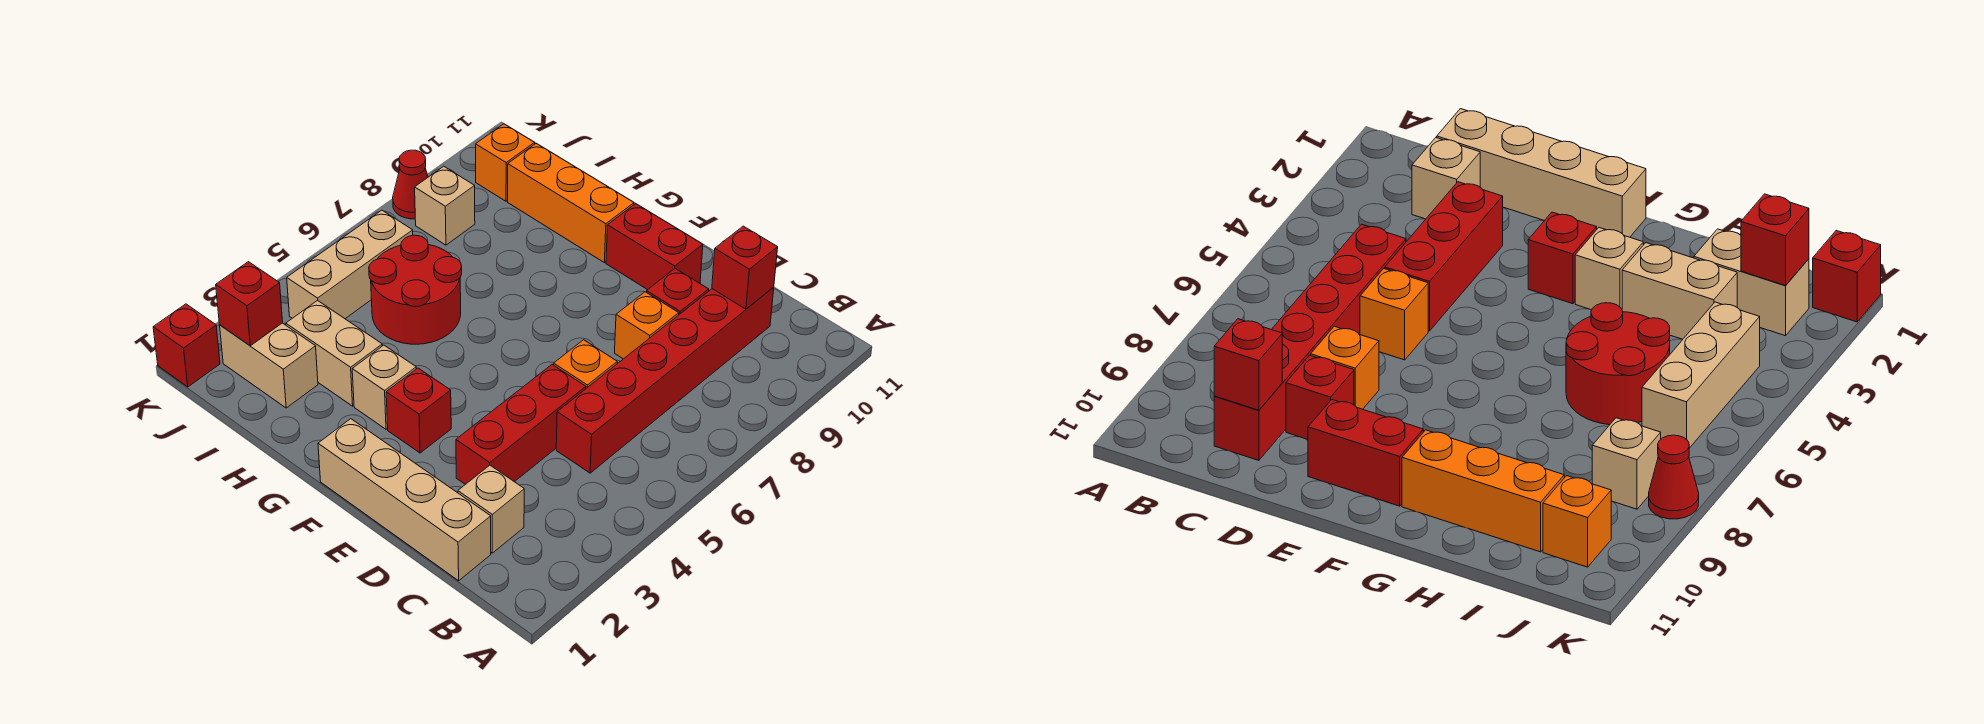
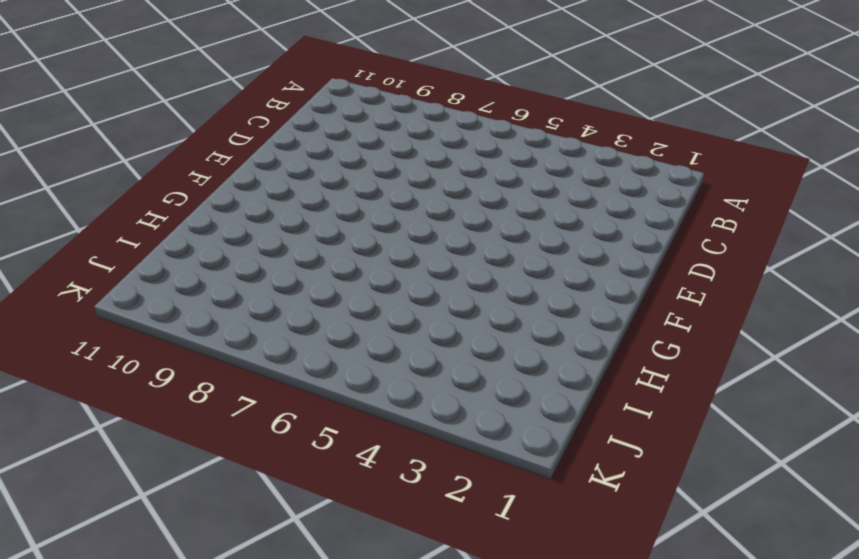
none -> tan brick C1:F1 level 1
none -> tan brick C2 level 1
none -> red brick C5:C10 level 1

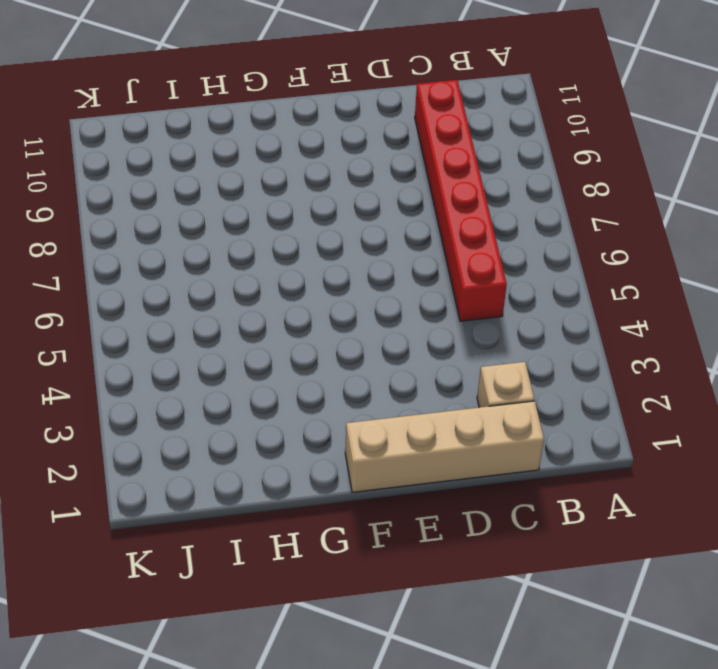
none -> red brick D3:D5 level 1
none -> orange brick D6 level 1
none -> orange brick D8 level 1

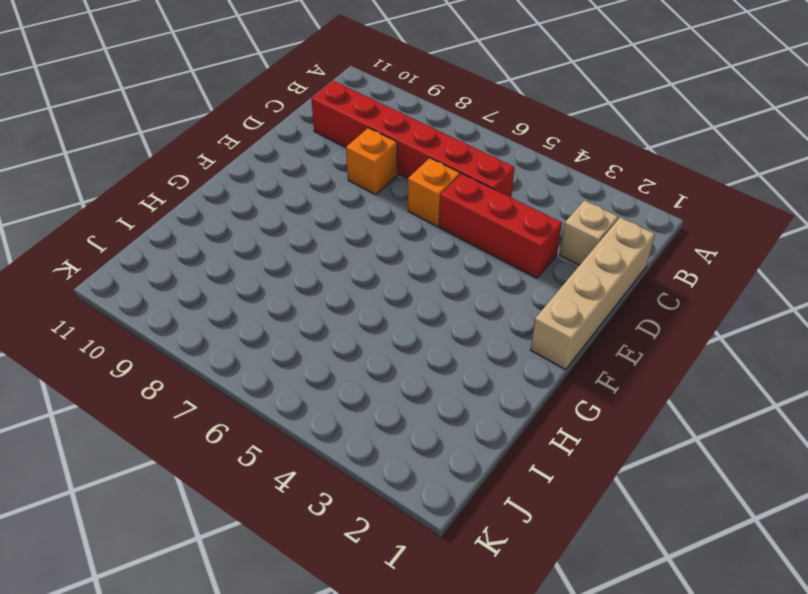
none -> red brick D9 level 1
none -> red brick E10:F10 level 1
none -> red brick F3 level 1

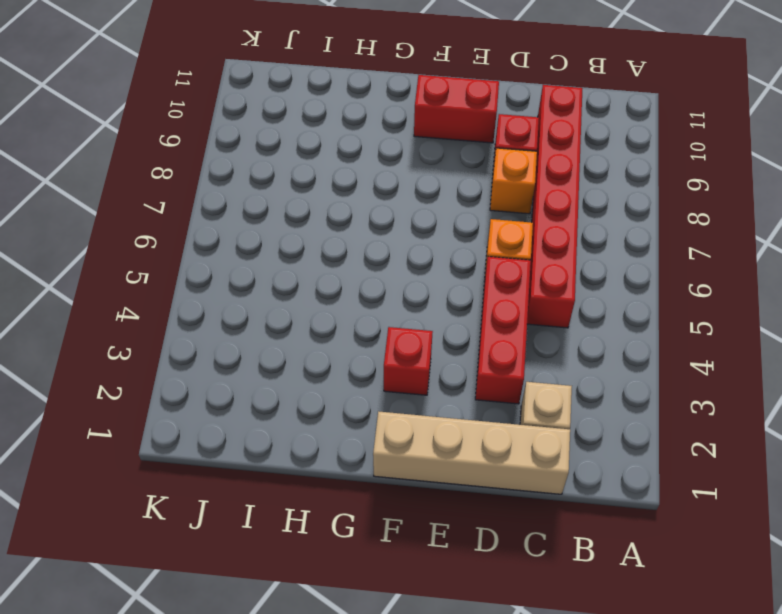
none -> tan brick G3 level 1
none -> orange brick G10:I10 level 1
none -> tan brick H3:I3 level 1

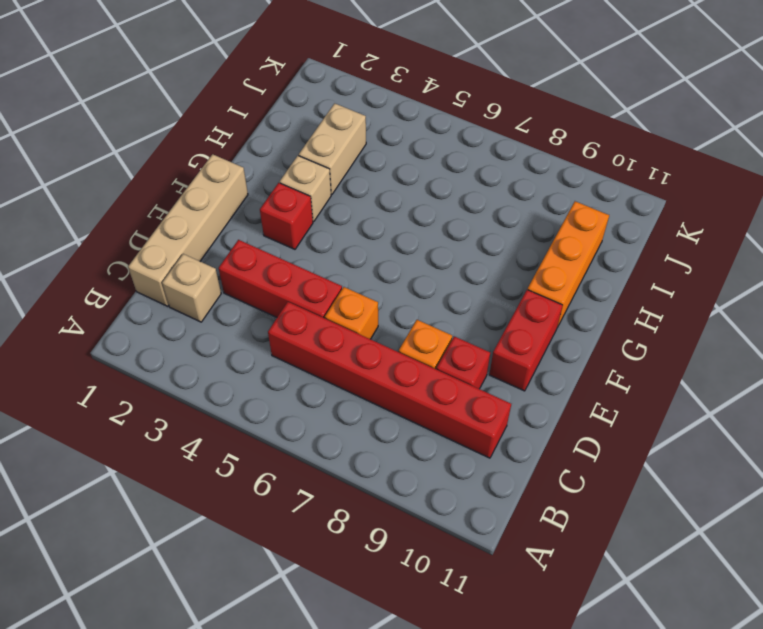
none -> red round brick H5:I6 level 1
none -> tan brick I2:J2 level 1
none -> tan brick J4:J6 level 1

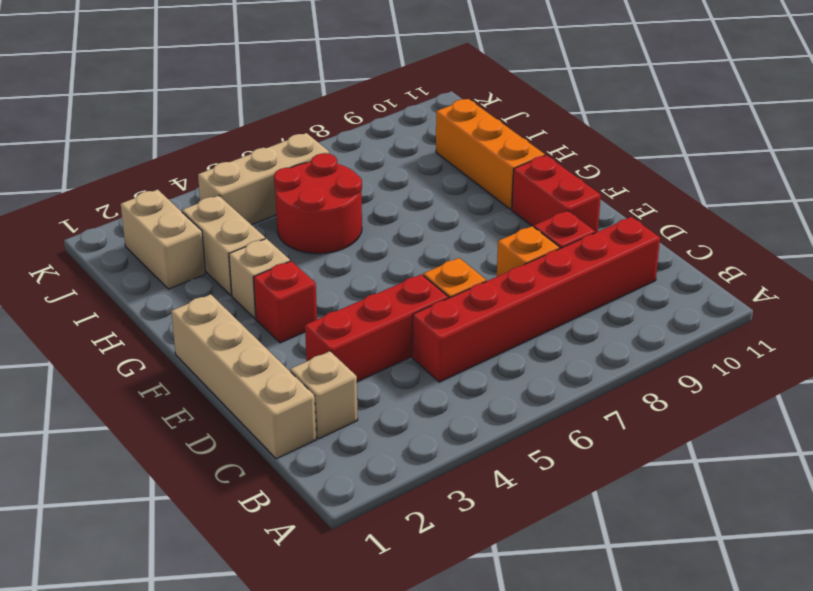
none -> tan brick J8 level 1
none -> orange brick J10 level 1
none -> red brick K1 level 1

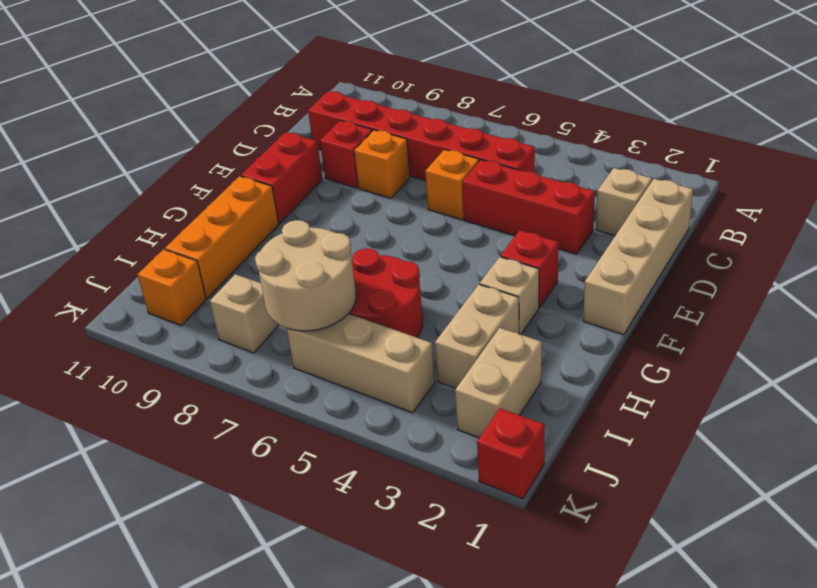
tan round brick I6:J7 level 2 -> none
none -> red cone K8 level 1
none -> red brick C10 level 2
none -> red brick J2 level 2

